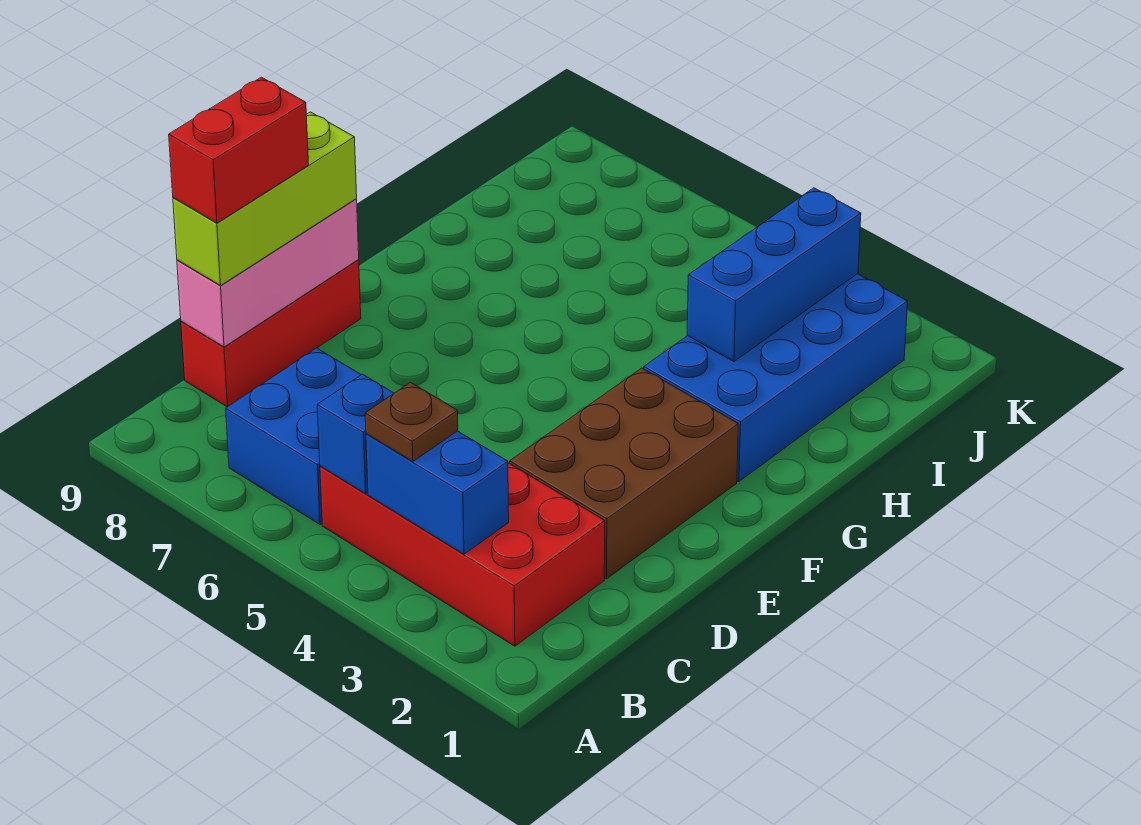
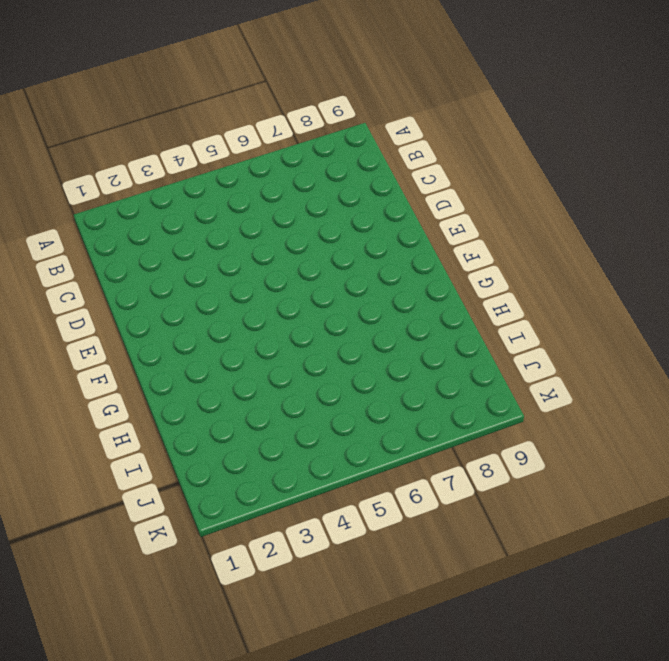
none -> red brick B2:C5 level 1
none -> blue brick B6:C7 level 1
none -> red brick C9:E9 level 1

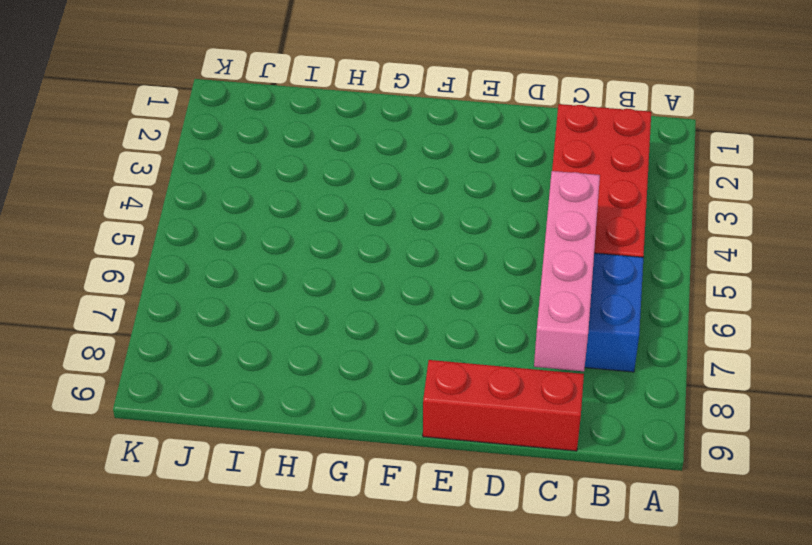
pink brick C5:C8 level 2 -> none
none -> brown brick D2:F3 level 1
none -> blue brick G2:J3 level 1
none -> blue brick B3:B4 level 2

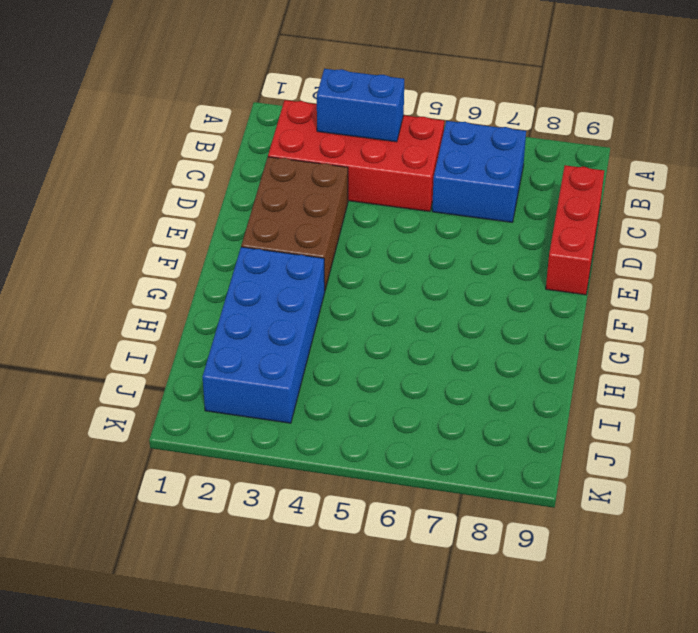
none -> blue brick B5 level 2
none -> pink brick C9:E9 level 2
none -> blue brick H3:J3 level 2

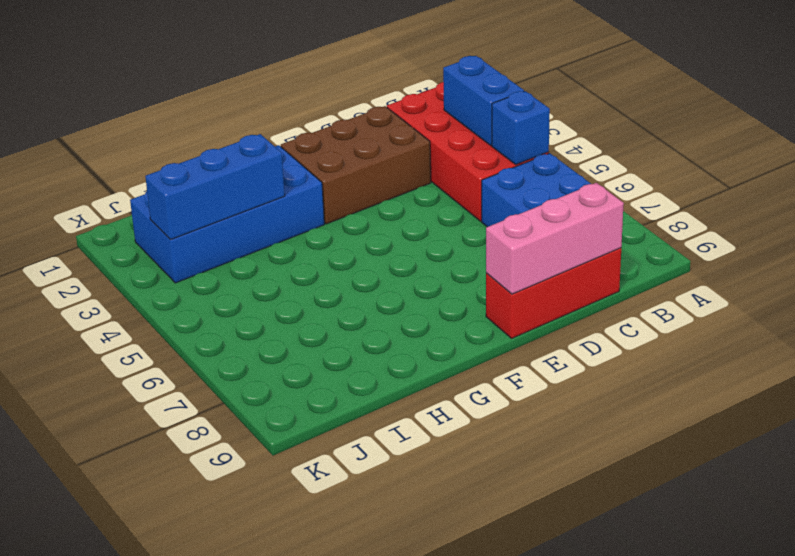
none -> brown plate B4 level 3
none -> lime brick C9:E9 level 3
none -> red brick C9:D9 level 4

